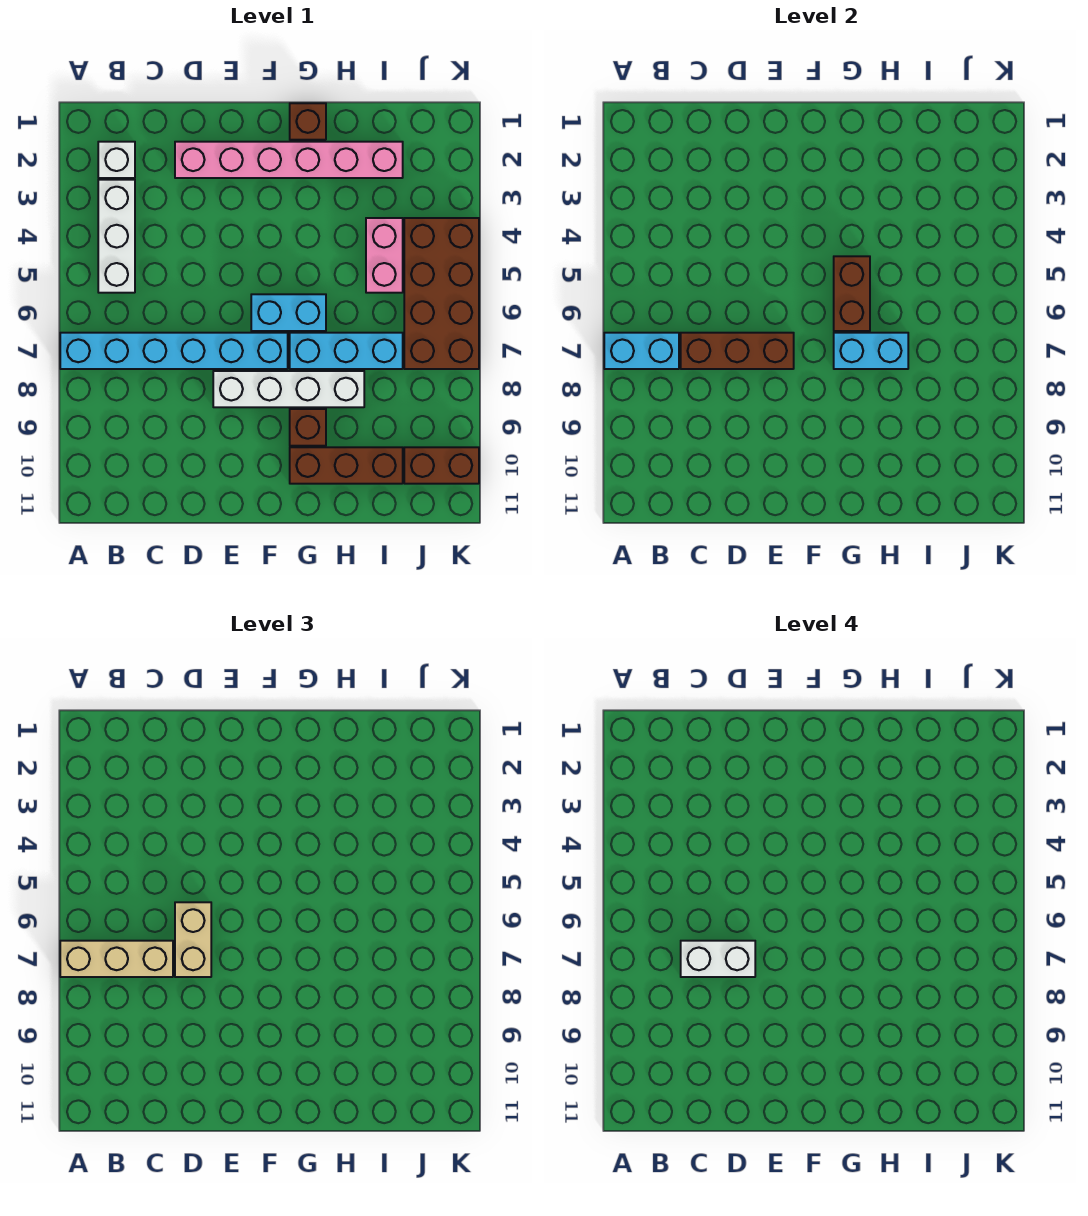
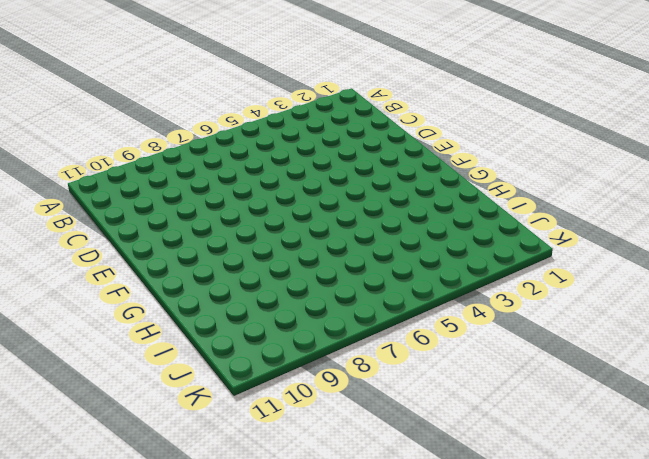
none -> cyan brick A7:F7 level 1
none -> white brick B2 level 1
none -> white brick B3:B5 level 1

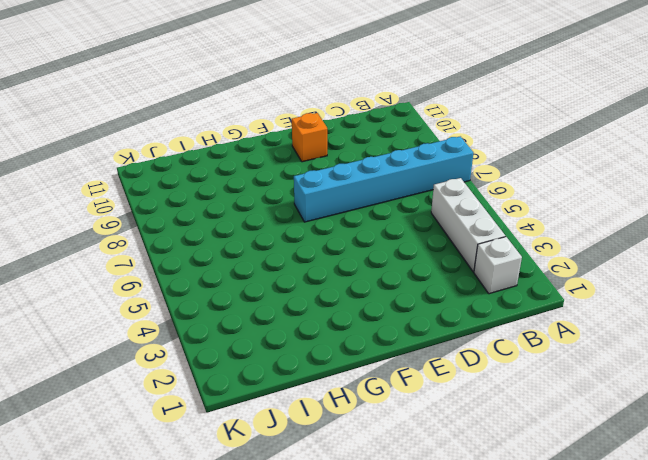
orange brick E10 level 1 -> none
none -> pink brick D2:I2 level 1
none -> white brick E8:H8 level 1
none -> cyan brick F6:G6 level 1

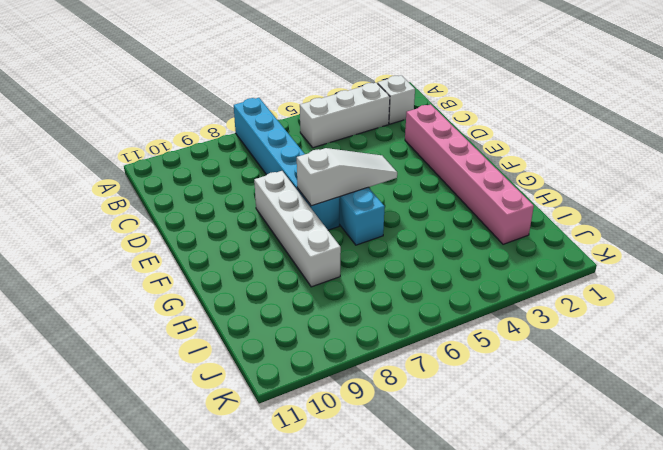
white slope F5:F7 level 2 top 7 -> none
none -> brown brick G1 level 1
none -> cyan brick G7:I7 level 1
none -> brown brick G9 level 1

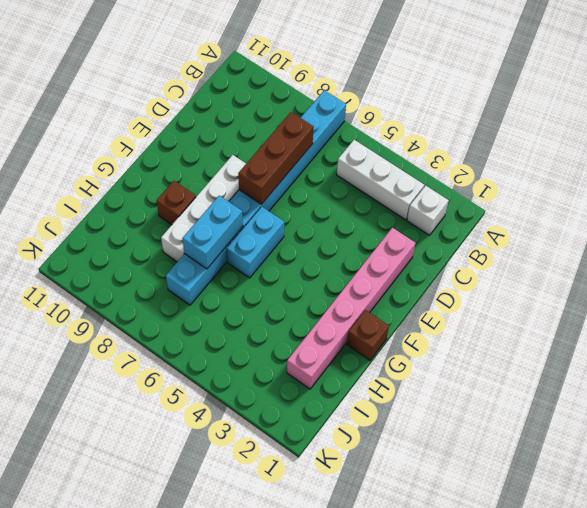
none -> brown brick G10:I10 level 1
none -> pink brick I4:I5 level 1
none -> brown brick J4:K7 level 1

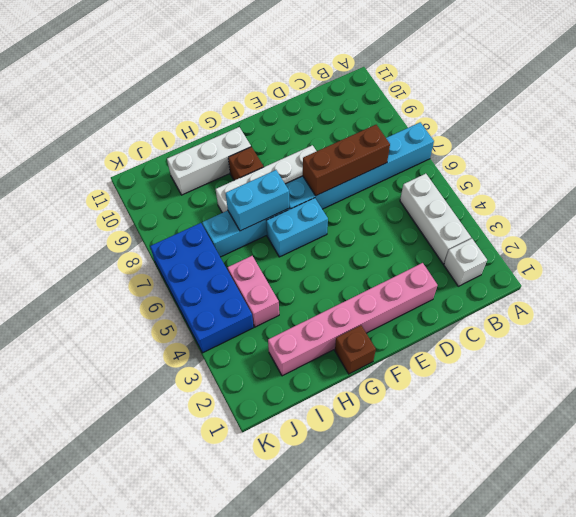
white brick G10:I10 level 1 -> brown brick G10:I10 level 1
blue brick J4:K7 level 1 -> brown brick J4:K7 level 1
none -> brown brick J10:K10 level 1
none -> cyan brick A7:B7 level 2
none -> brown brick G5:G6 level 2

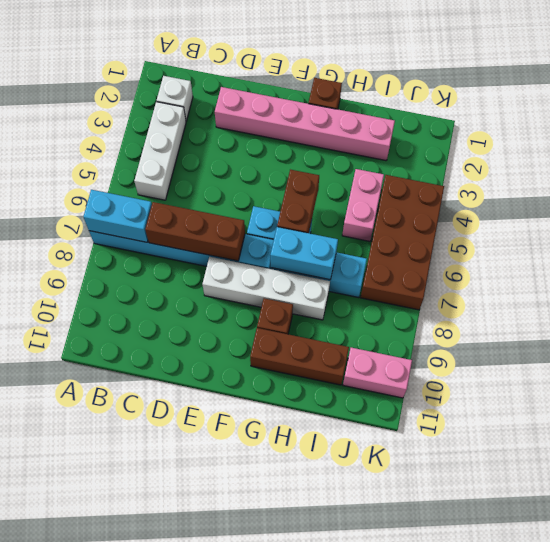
pink brick J10:K10 level 1 -> brown brick J10:K10 level 1
none -> tan brick A7:C7 level 3
none -> tan brick D6:D7 level 3
none -> white brick C7:D7 level 4

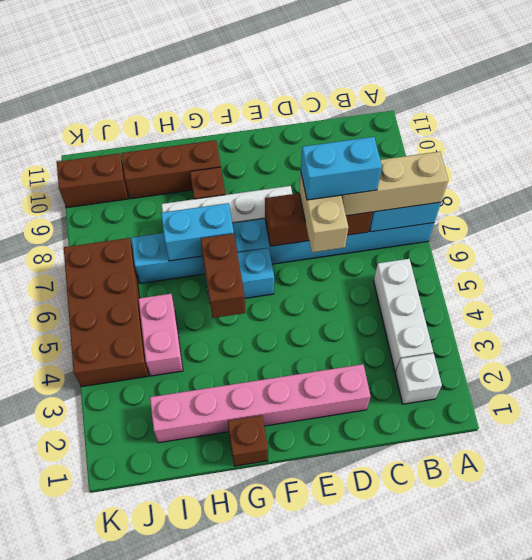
cyan brick C7:D7 level 4 -> white brick C7:D7 level 4

